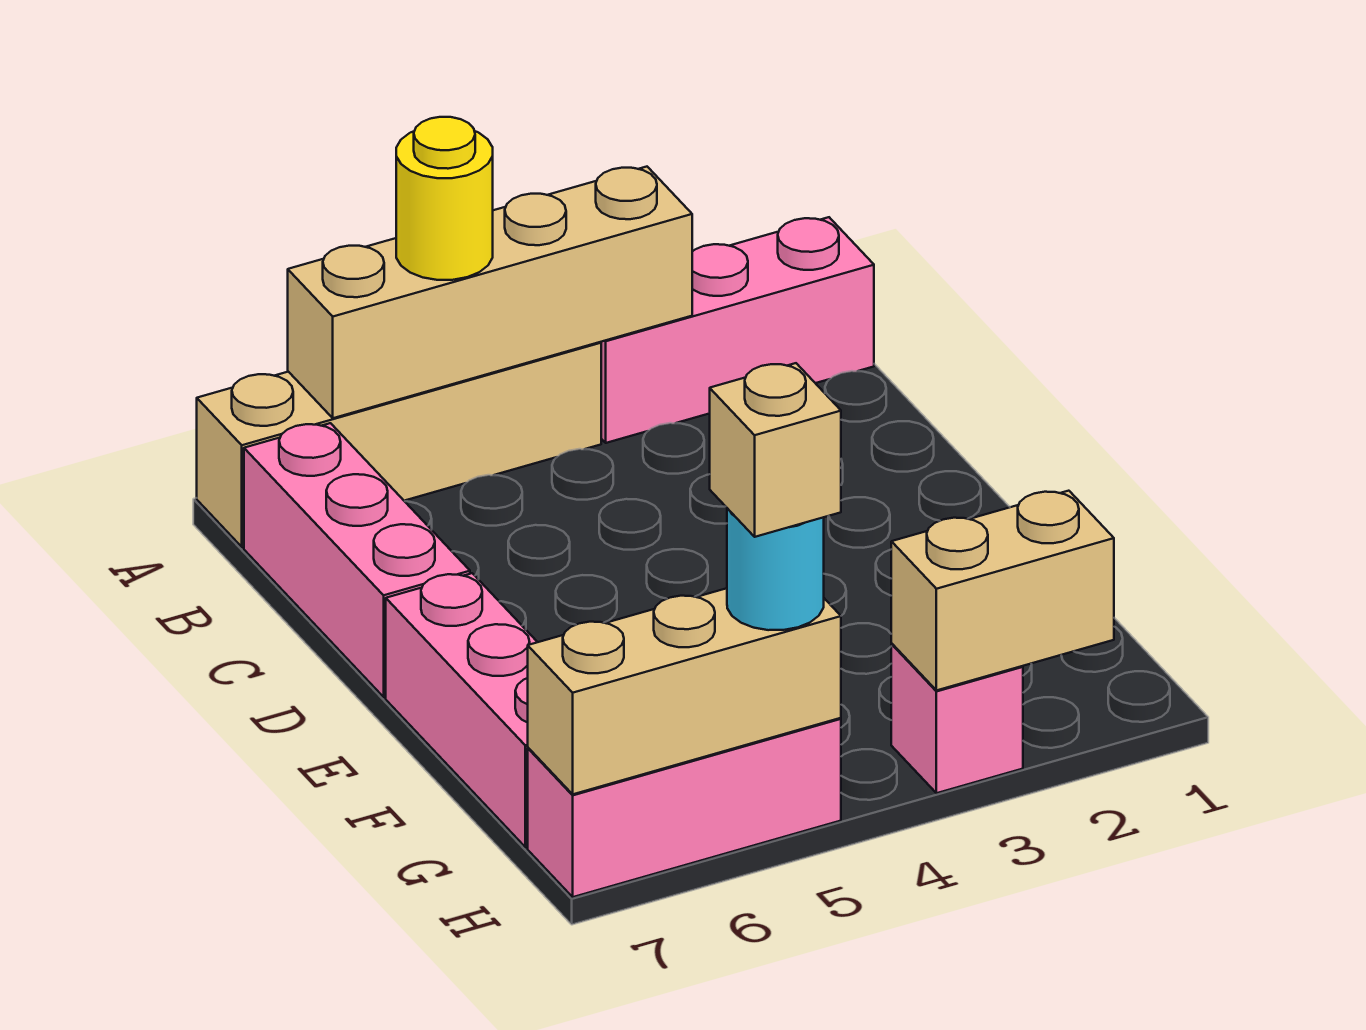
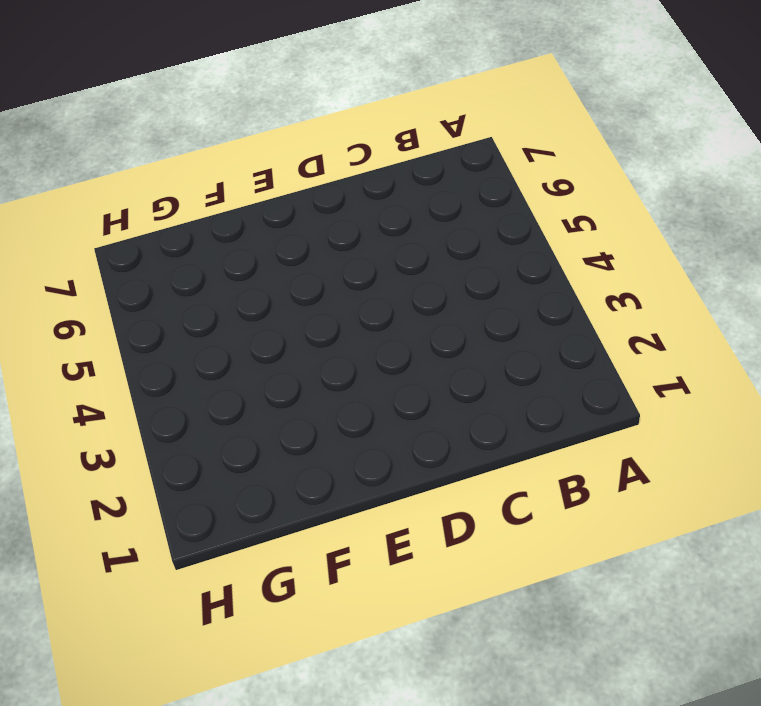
none -> pink brick A1:A3 level 1
none -> tan brick A4:A7 level 1
none -> pink brick B7:D7 level 1

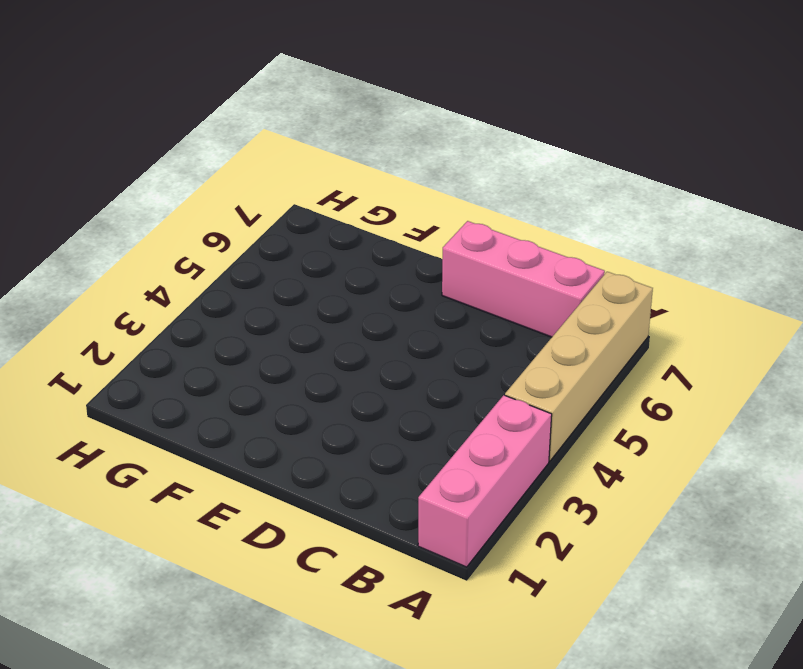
none -> pink brick E7:G7 level 1
none -> pink brick H3 level 1
none -> pink brick H5:H7 level 1

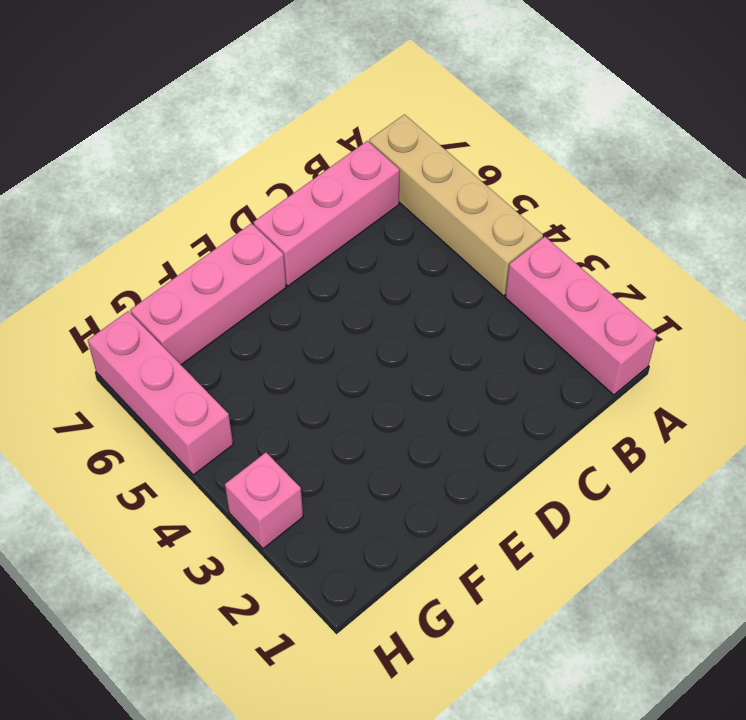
none -> tan brick A3:A6 level 2
none -> tan brick H2:H3 level 2
none -> tan brick H5:H7 level 2

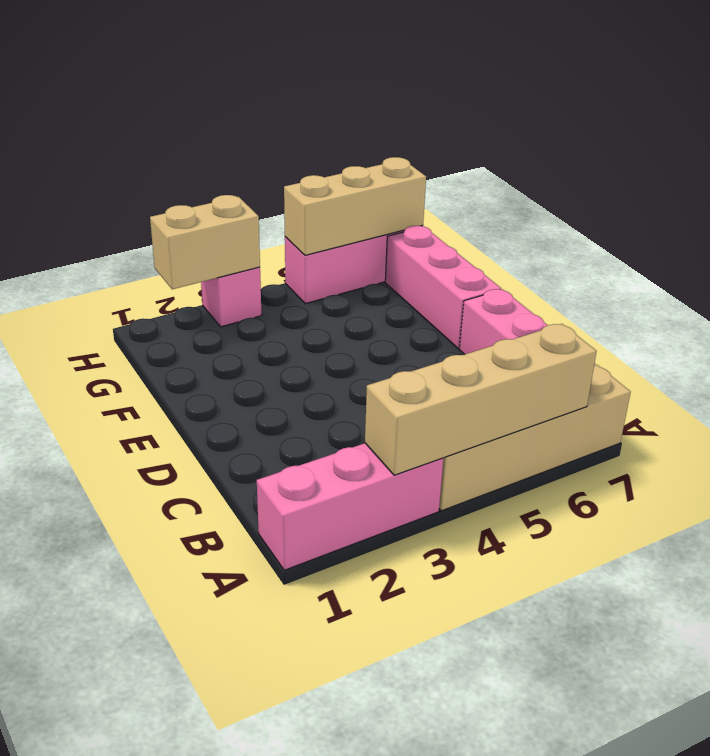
none -> yellow round brick A5 level 3
none -> cyan round brick H5 level 3
none -> tan brick H5 level 4

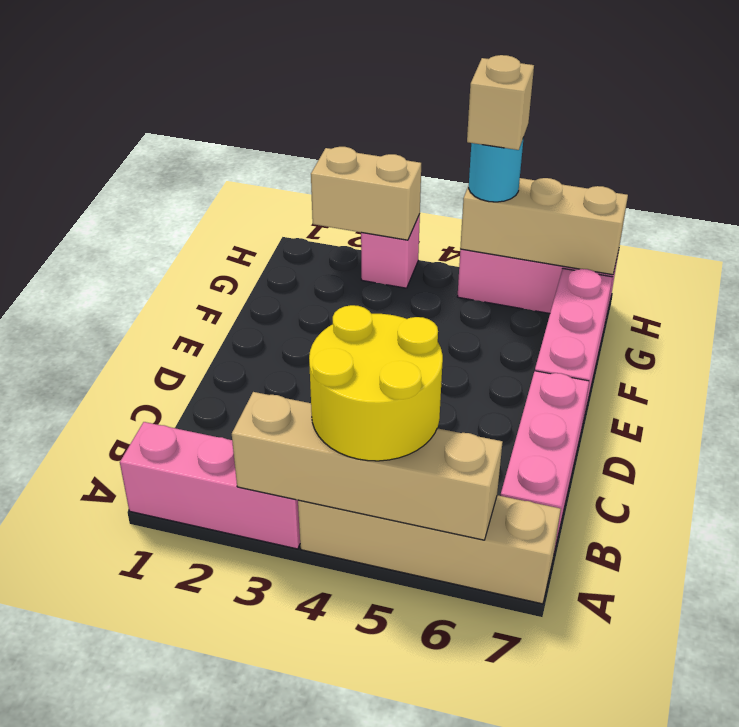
yellow round brick A4:B5 level 3 -> yellow round brick A5 level 3

